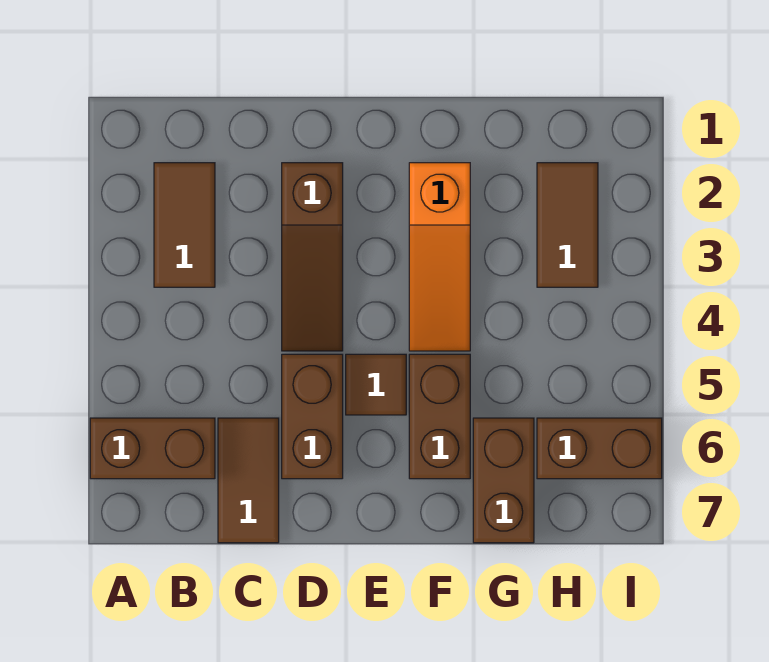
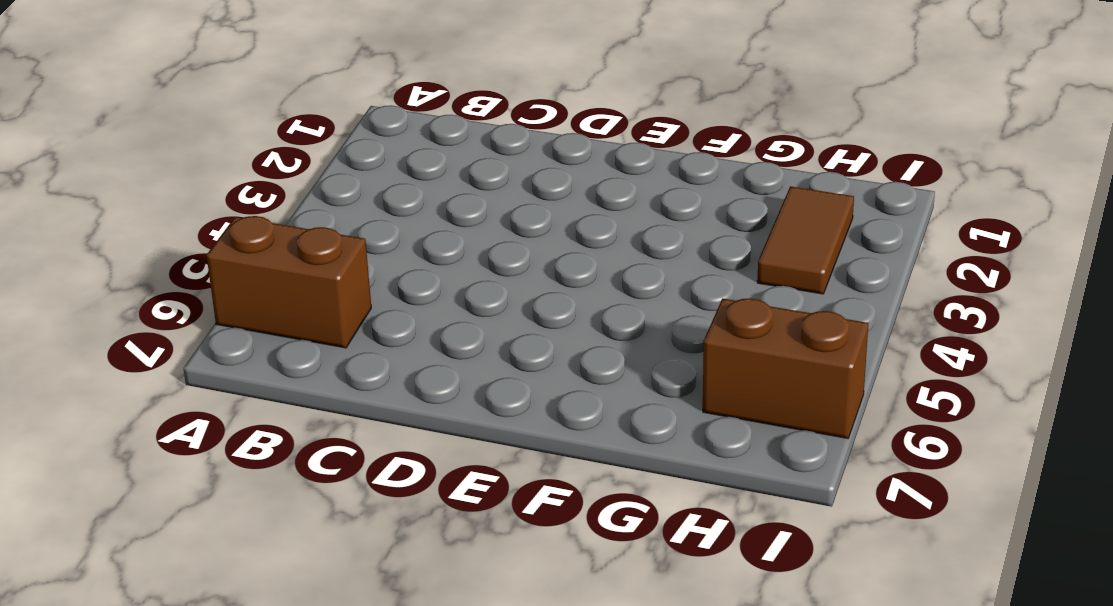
none -> brown tile B2:B3 level 1
none -> brown tile C6:C7 level 1

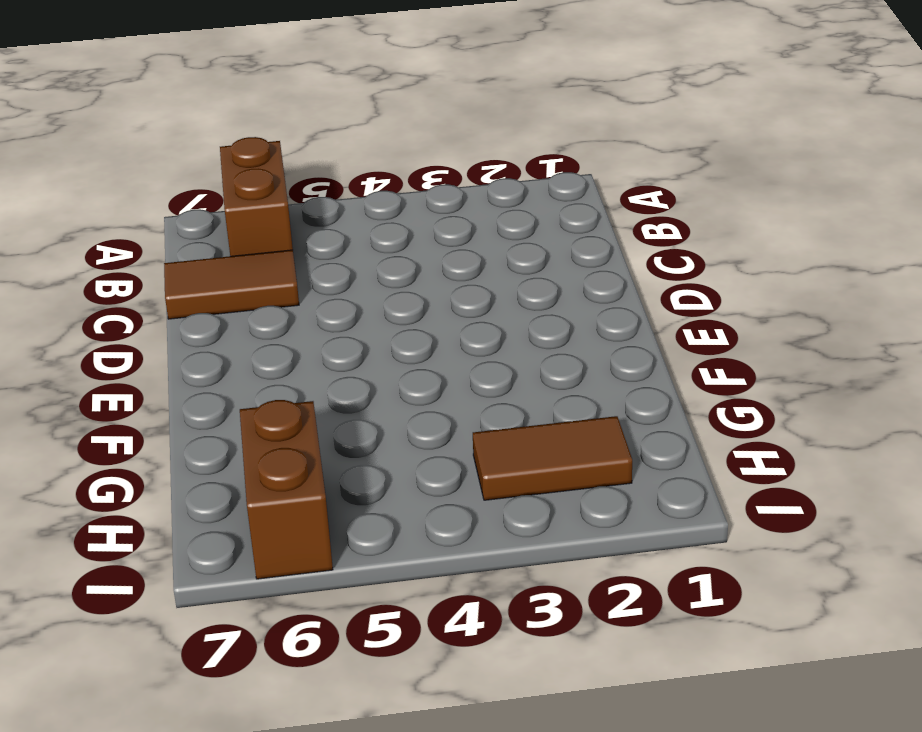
none -> brown tile B2:B3 level 1
none -> brown slope D2:D4 level 1 top 2

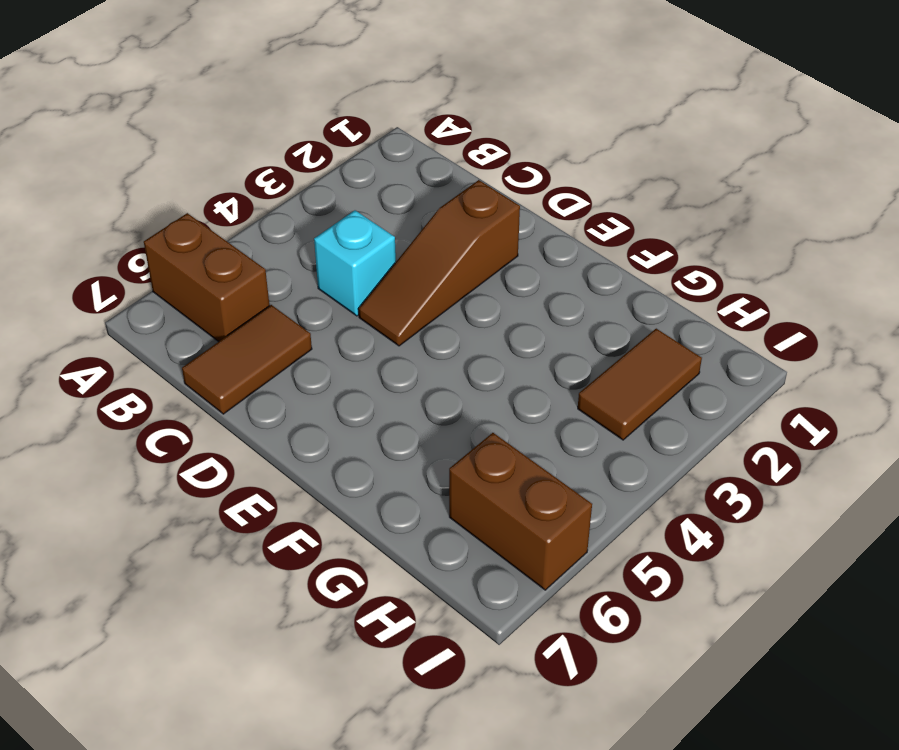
cyan brick C4 level 1 -> none
none -> brown tile B2:B3 level 1
none -> brown brick D5:D6 level 1

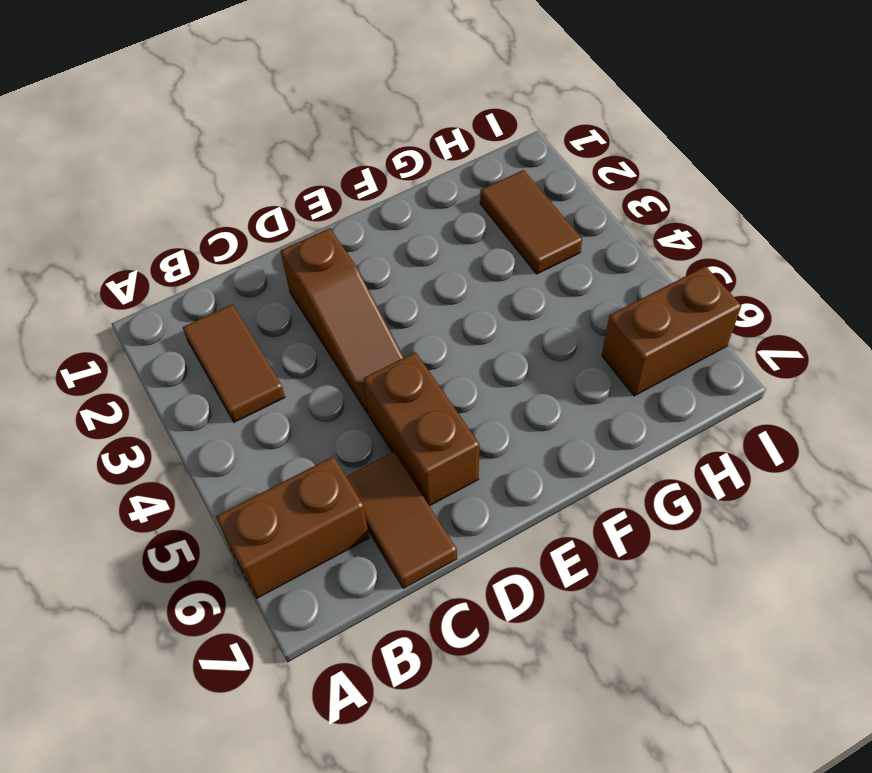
none -> brown tile E5 level 1
none -> orange slope F2:F4 level 1 top 2

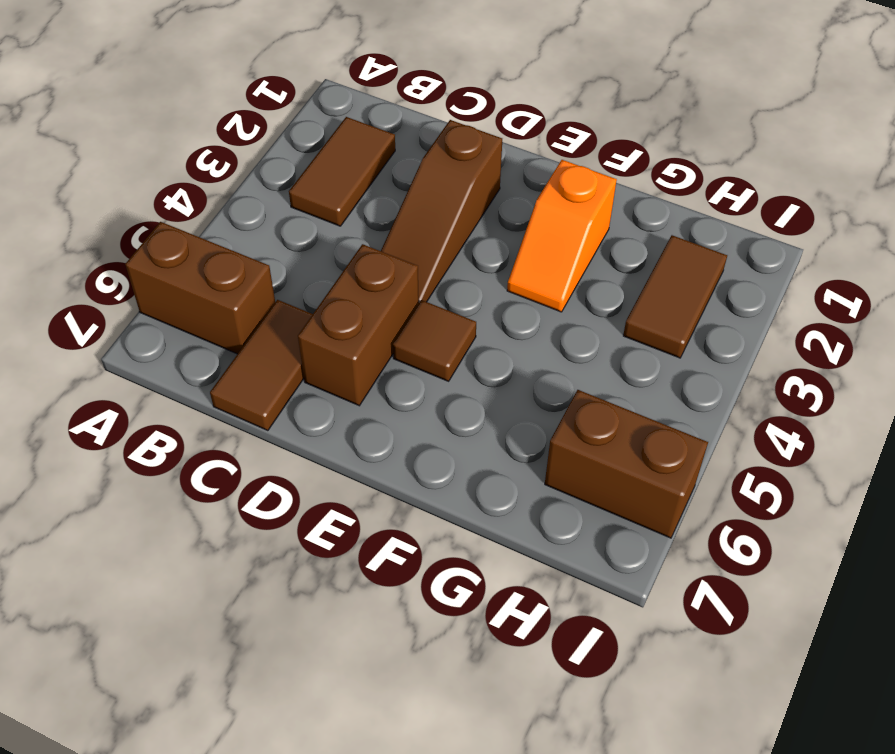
orange slope F2:F3 level 1 top 2 -> orange slope F2:F4 level 1 top 2
none -> brown brick F5:F6 level 1
none -> brown brick G6:G7 level 1

